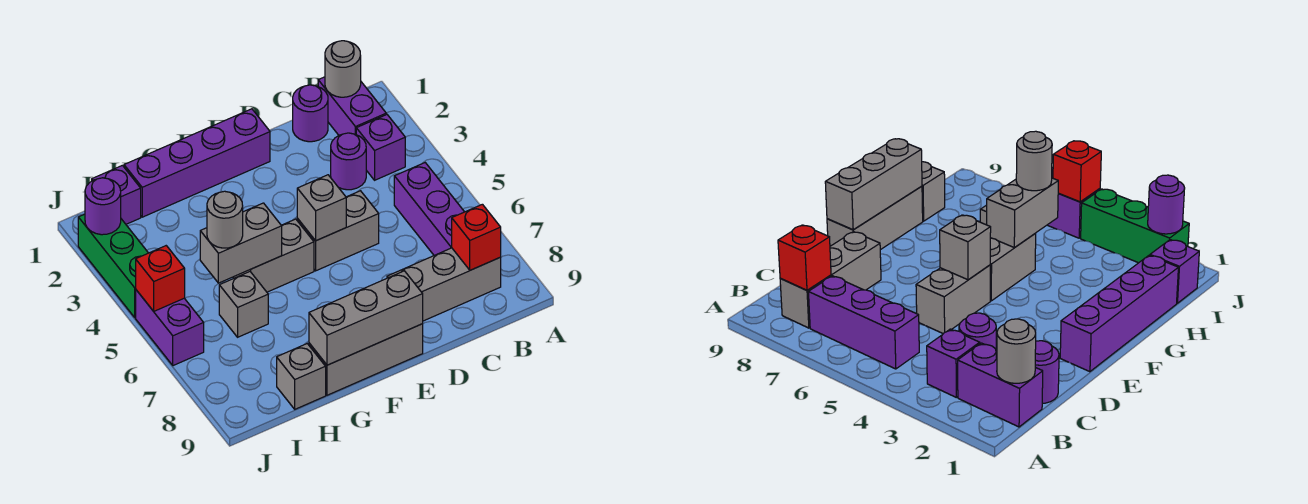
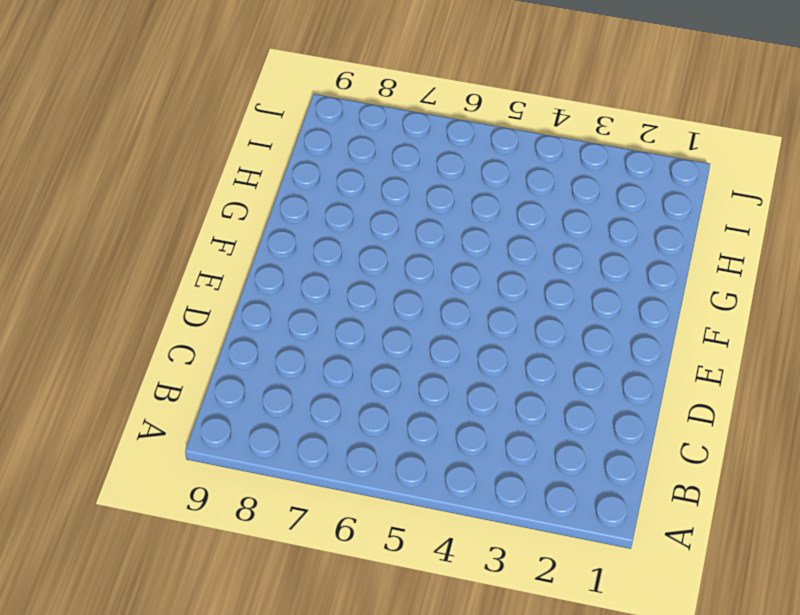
none -> purple brick B1:B2 level 1
none -> purple brick B3 level 1
none -> purple brick B5:B7 level 1

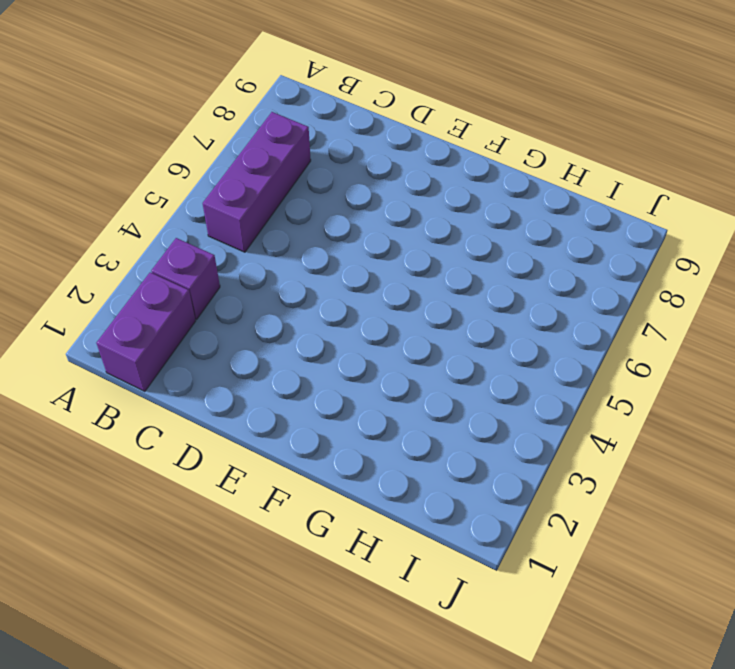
none -> grey brick B8:D8 level 1
none -> purple round brick C1 level 1
none -> purple round brick C3 level 1

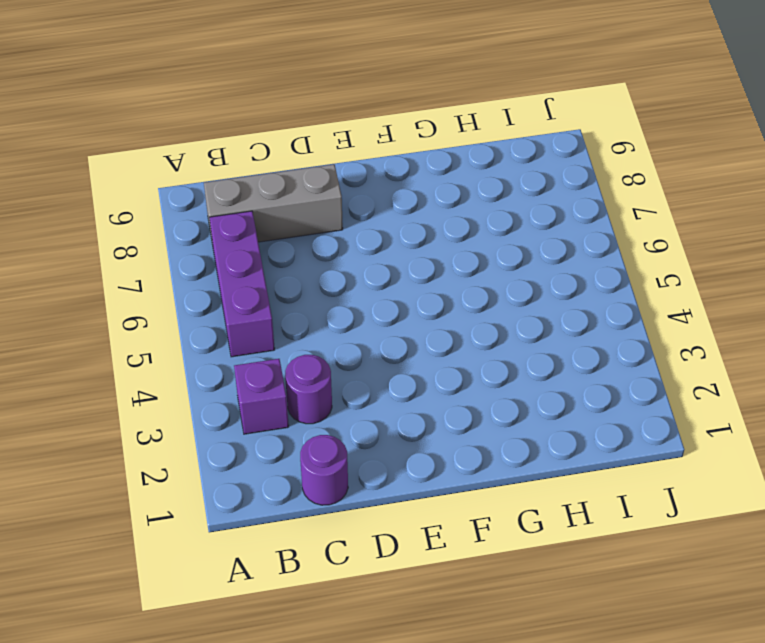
none -> purple brick B1:B2 level 1
none -> grey brick D5:E5 level 1
none -> purple brick E1:H1 level 1

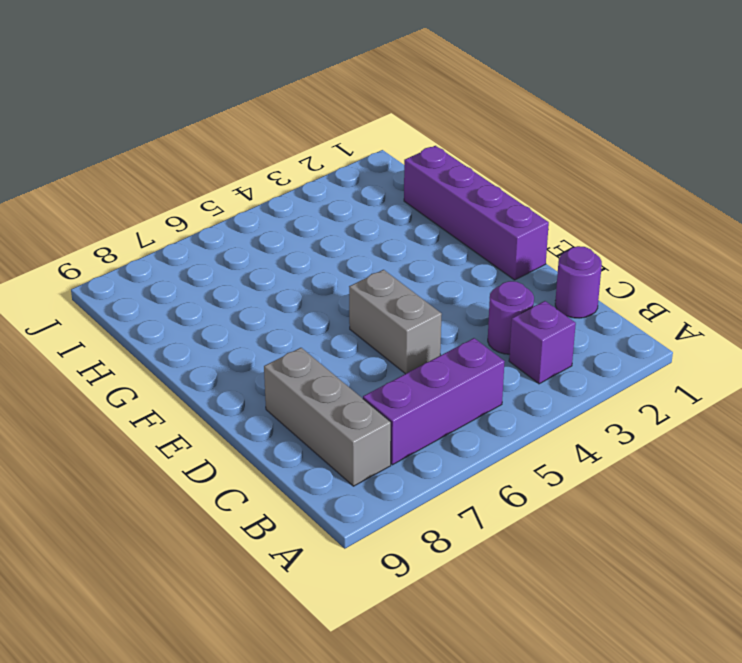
none -> purple brick B1:B2 level 1
none -> grey brick E9:G9 level 1
none -> grey brick F5:G5 level 1

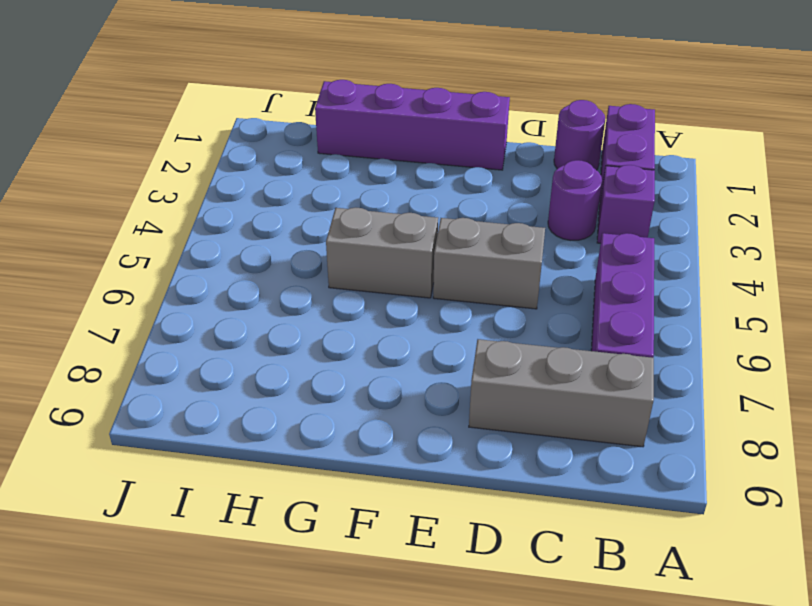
none -> grey brick E9:G9 level 1
none -> grey brick H6 level 1
none -> grey brick H9 level 1

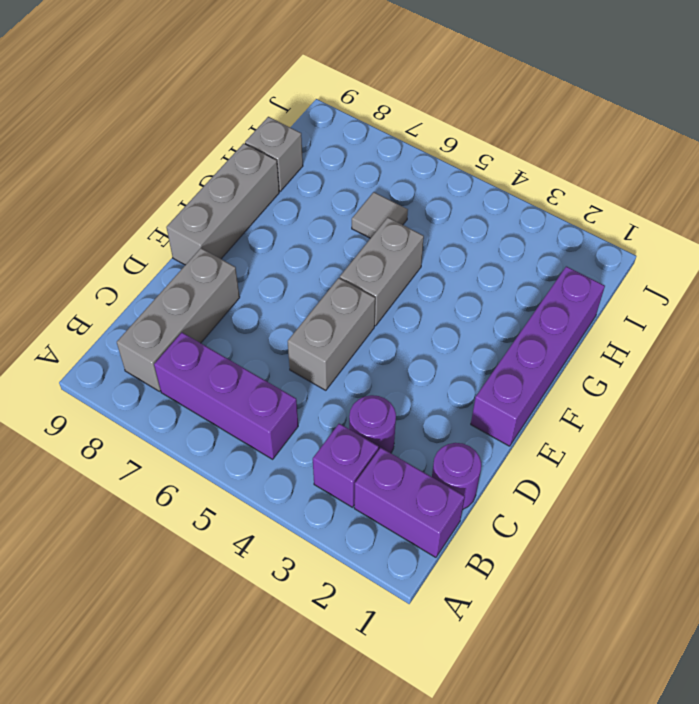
grey tile H6 level 1 -> grey brick H6 level 1
none -> purple brick I1 level 1
none -> green brick J2:J4 level 1
none -> purple brick J5:J6 level 1

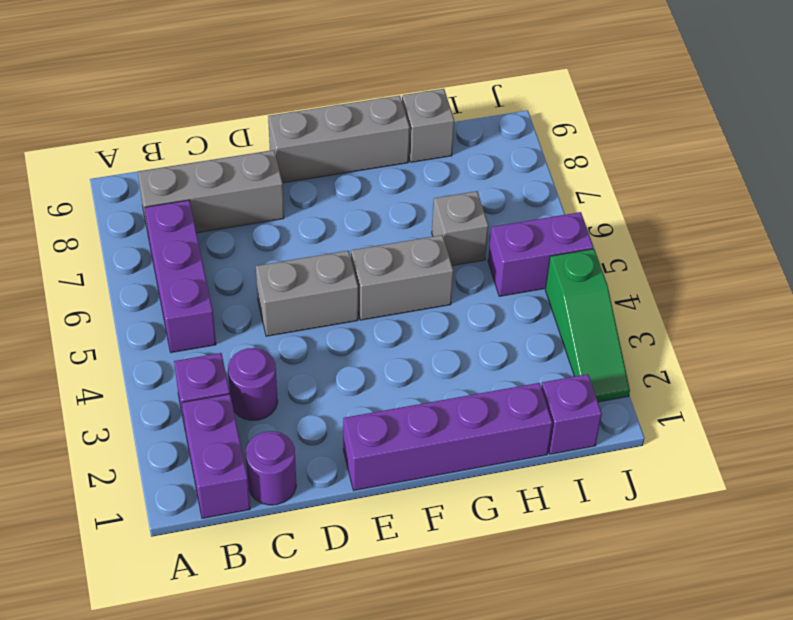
purple brick I5:J5 level 1 -> purple brick J5:J6 level 1
green slope J2:J4 level 1 top 4 -> green brick J2:J4 level 1
none -> grey round brick B1 level 2
none -> red brick B8 level 2
none -> grey brick E5 level 2

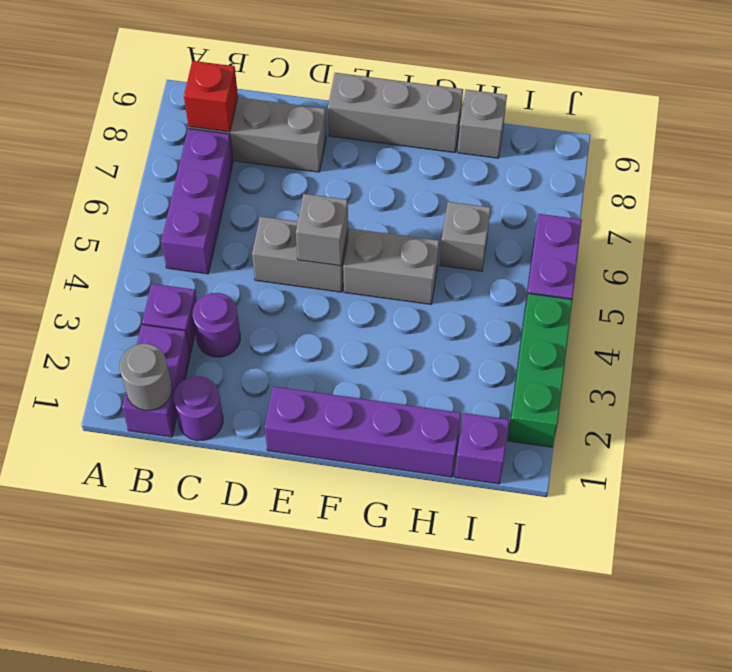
none -> grey brick E9:G9 level 2
none -> grey brick G5:H5 level 2
none -> purple round brick J2 level 2

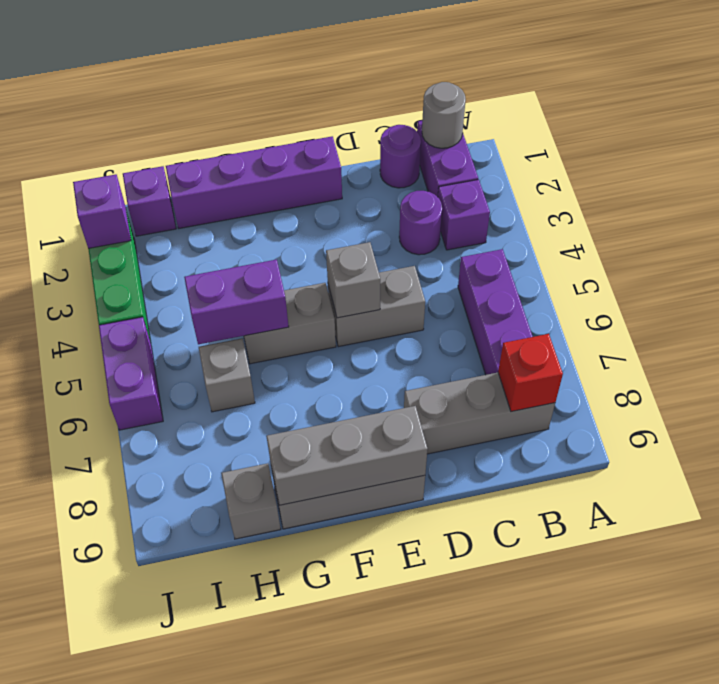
purple brick G5:H5 level 2 -> grey brick G5:H5 level 2
purple brick J2 level 2 -> purple round brick J2 level 2
none -> red brick J5 level 2
none -> grey round brick H5 level 3

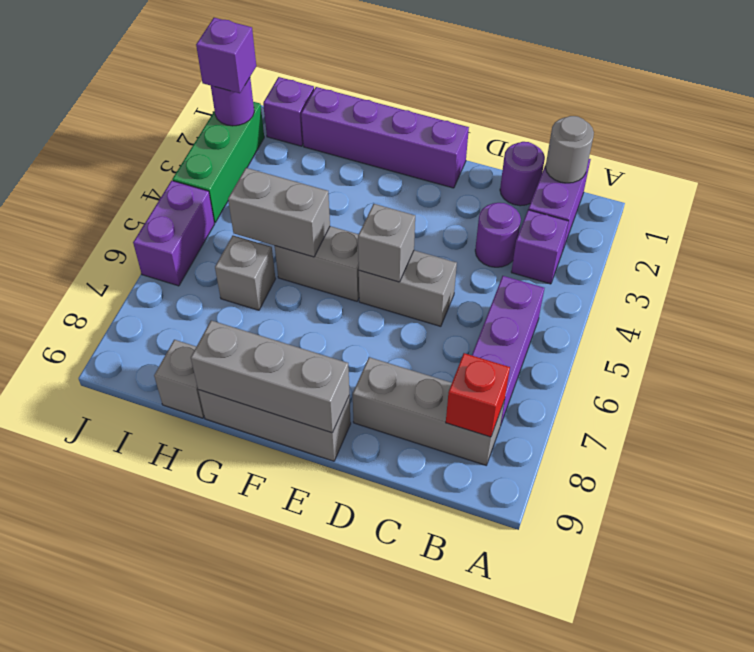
purple brick J2 level 3 -> none
none -> red brick J5 level 2
none -> grey round brick H5 level 3

